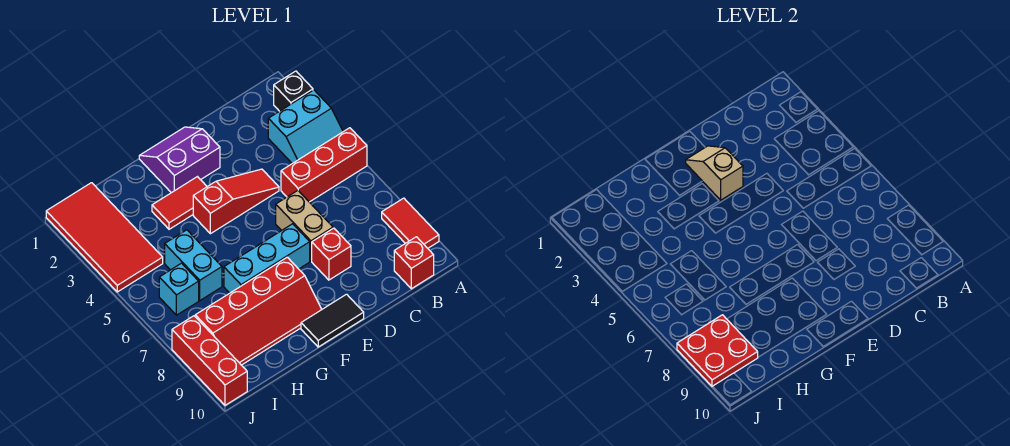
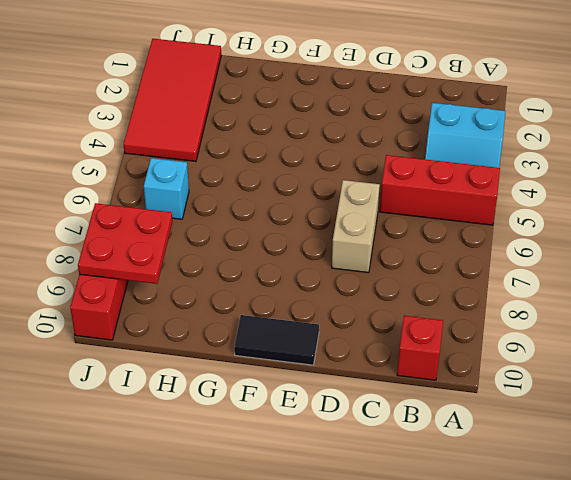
none -> black brick A2 level 1
none -> red tile A8:A9 level 1
none -> red slope D4:F4 level 1 top F

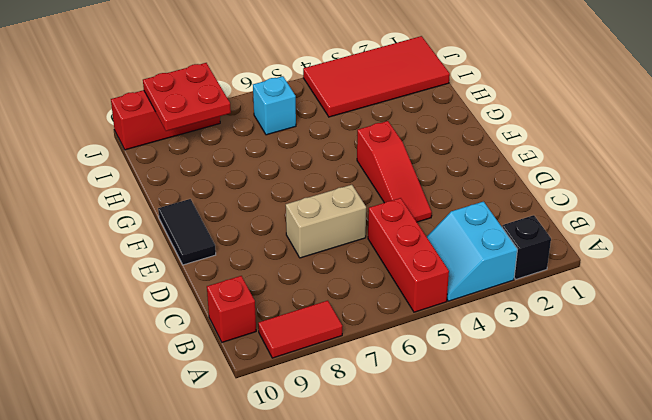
none -> red brick D8 level 1
none -> purple slope E1:F2 level 1 top 2
none -> cyan brick E7:G7 level 1

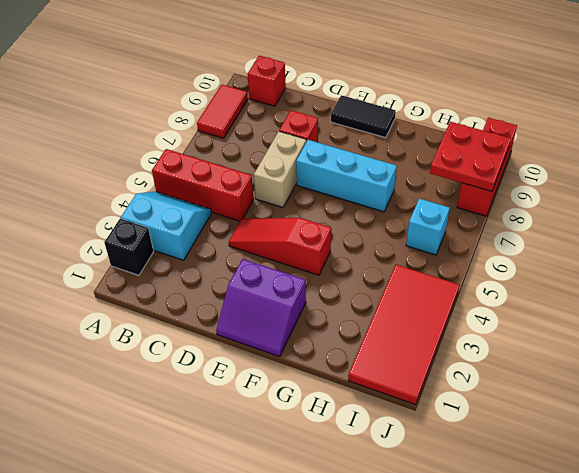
none -> red tile F3:G3 level 1
none -> red slope F8:I9 level 1 top 8
none -> cyan brick H5:H6 level 1

